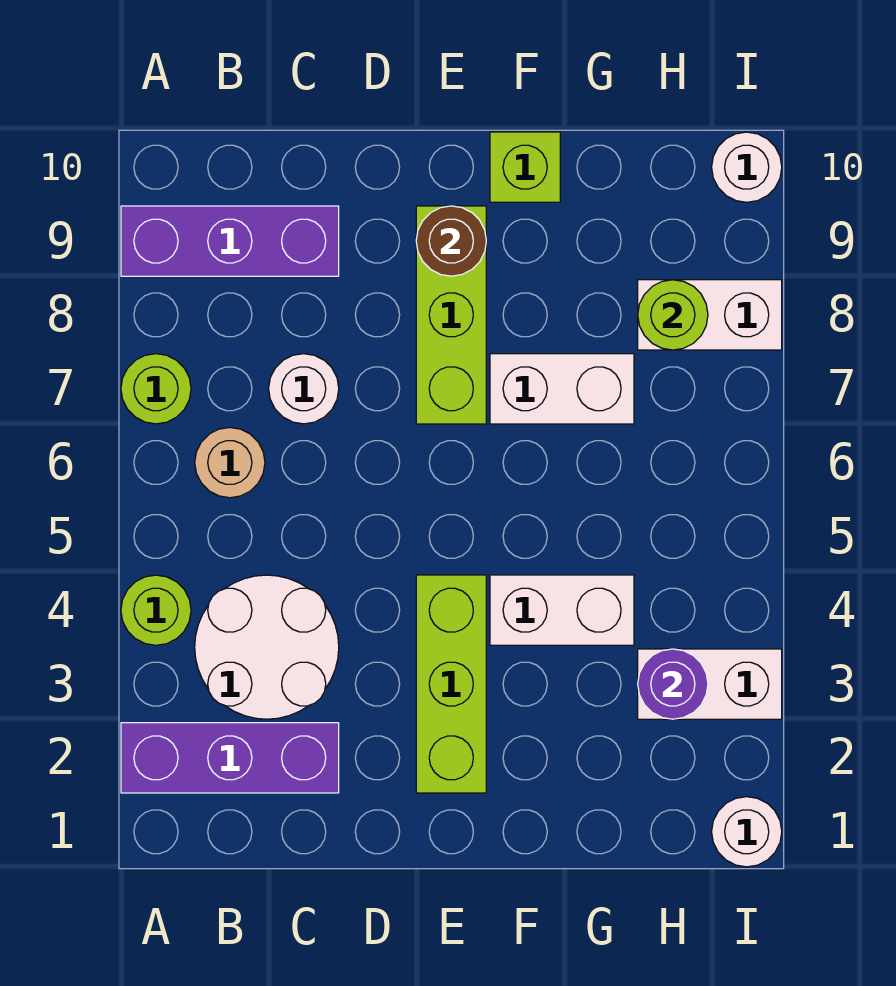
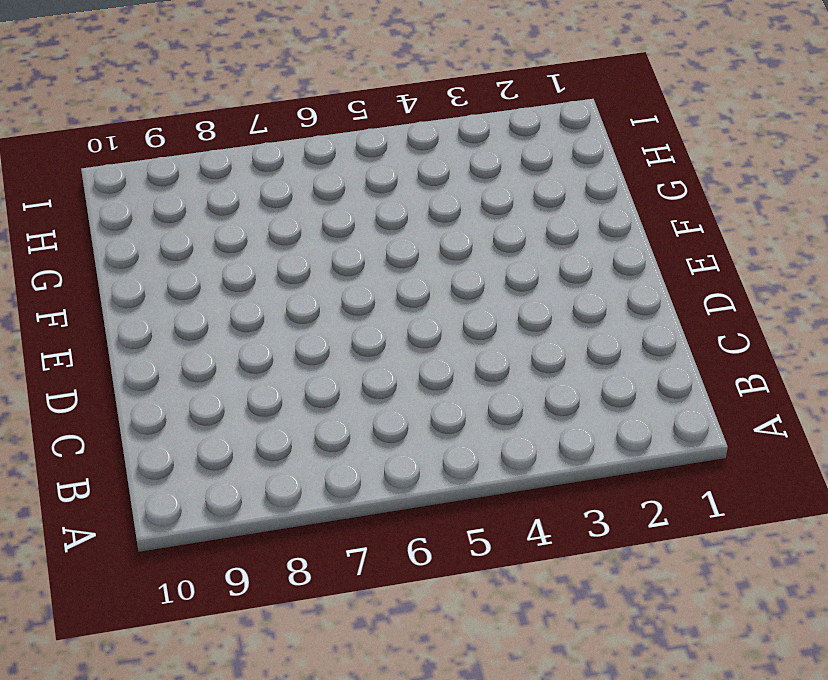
none -> purple brick A2:C2 level 1
none -> lime round brick A4 level 1
none -> lime round brick A7 level 1

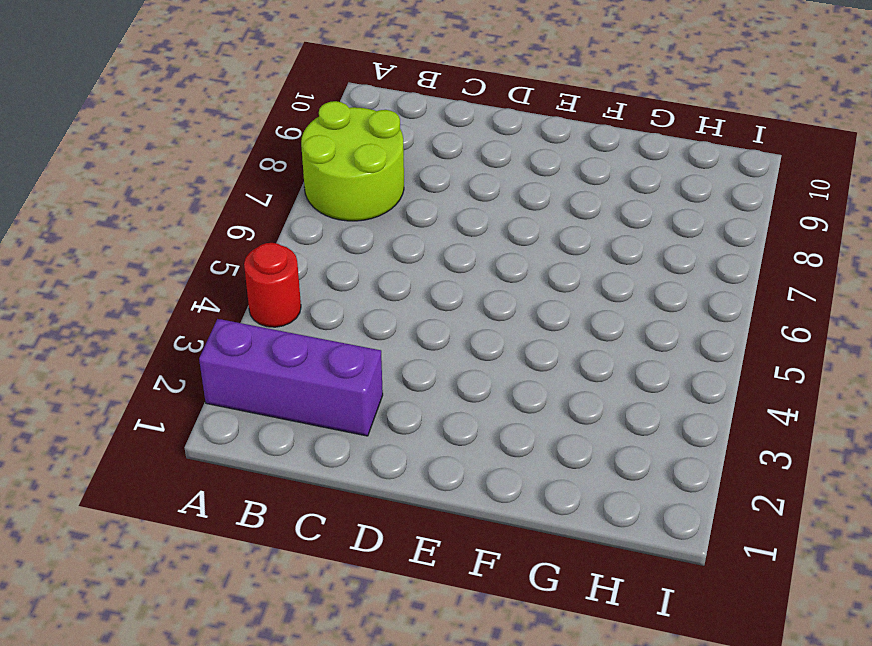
red round brick A4 level 1 -> lime round brick A4 level 1
lime round brick A7:B8 level 1 -> lime round brick A7 level 1
none -> purple brick A9:C9 level 1
none -> white round brick B3:C4 level 1
none -> tan round brick B6 level 1

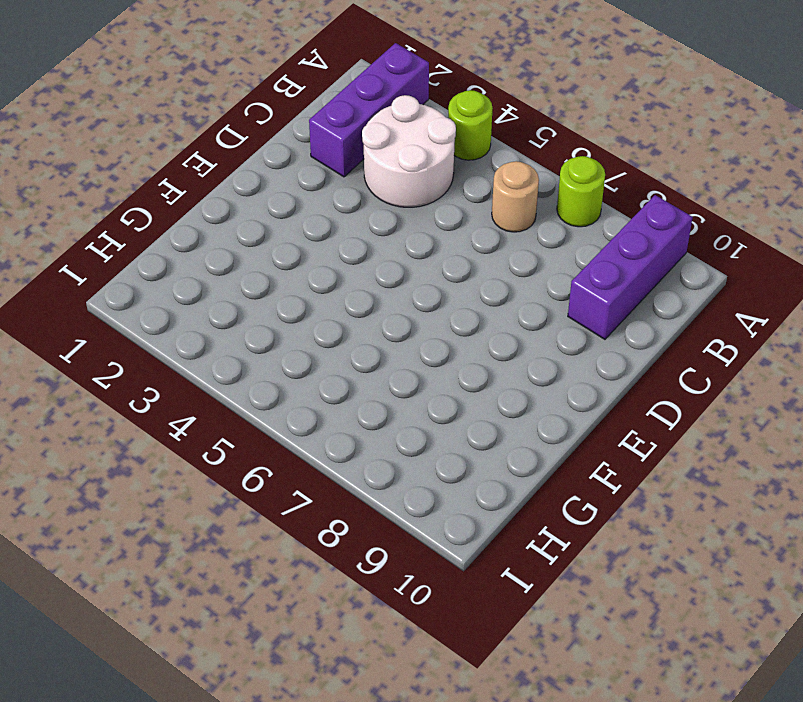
none -> white round brick C7 level 1
none -> lime brick E2:E4 level 1
none -> lime brick E7:E9 level 1

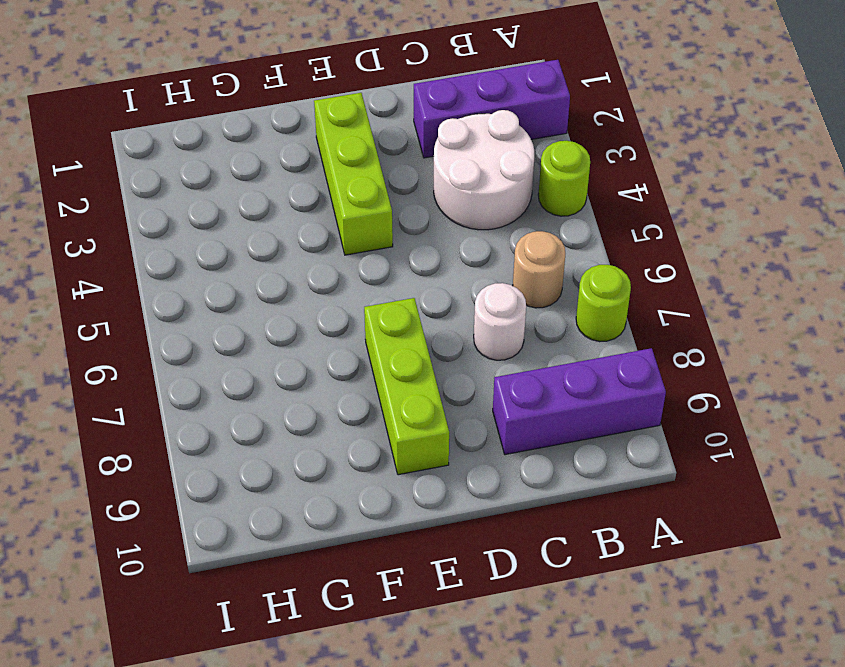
none -> white brick F4:G4 level 1
none -> white brick F7:G7 level 1
none -> lime brick F10 level 1

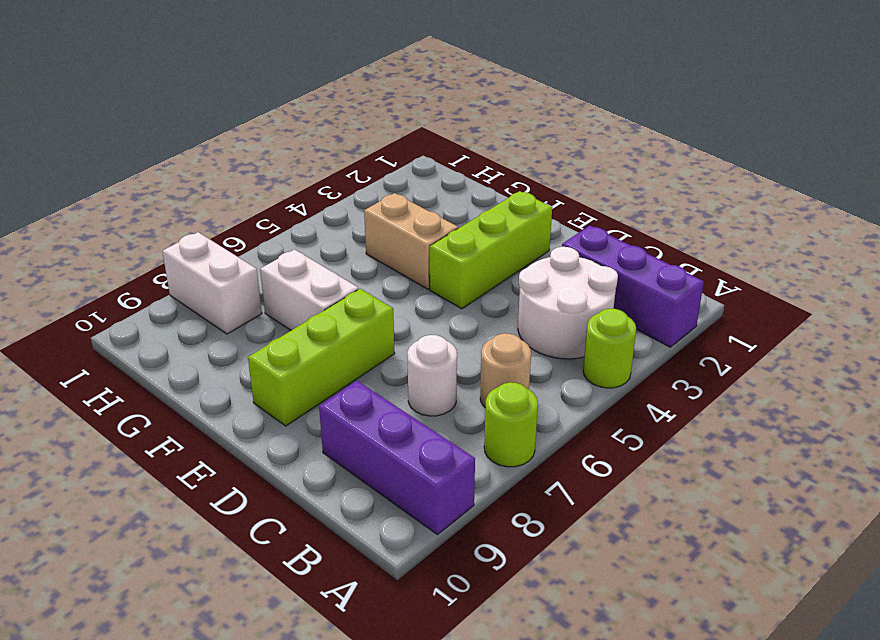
tan brick F4:G4 level 1 -> white brick F4:G4 level 1
none -> lime brick F10 level 1
none -> white brick H3:I3 level 1
none -> white round brick I1 level 1

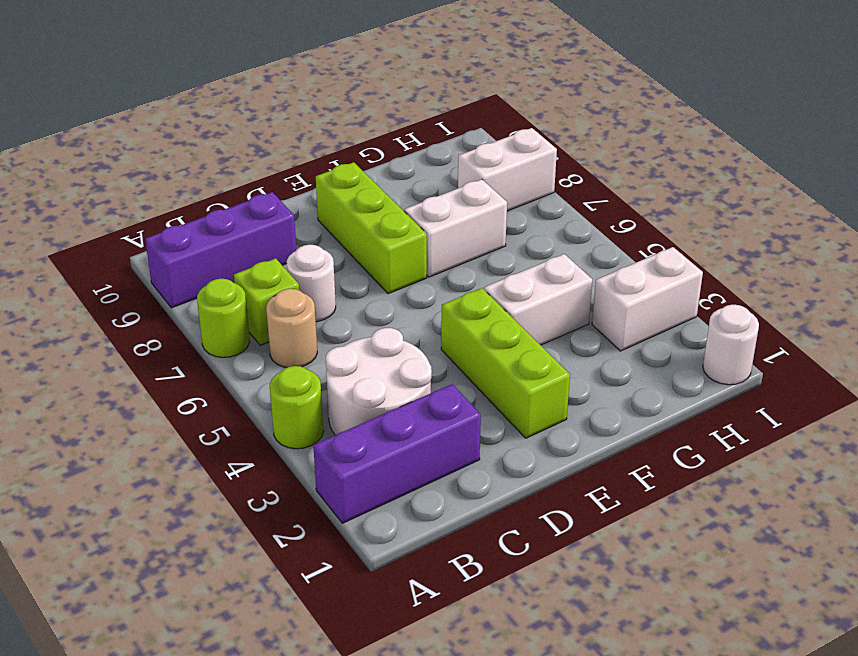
lime brick B7 level 1 -> lime brick F10 level 1
none -> white round brick I10 level 1
none -> brown round brick E9 level 2
none -> purple round brick H3 level 2

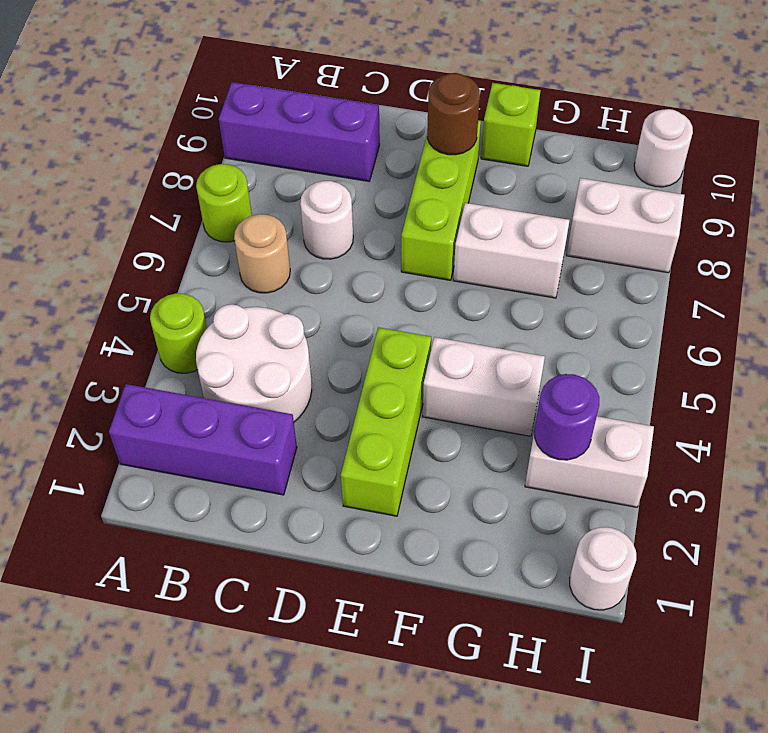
none -> lime round brick H8 level 2

